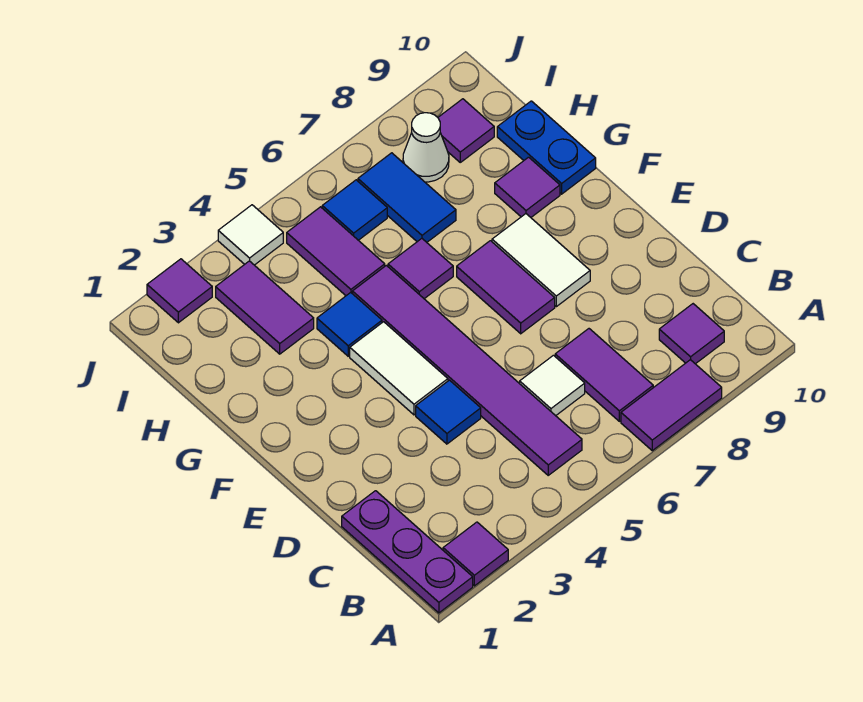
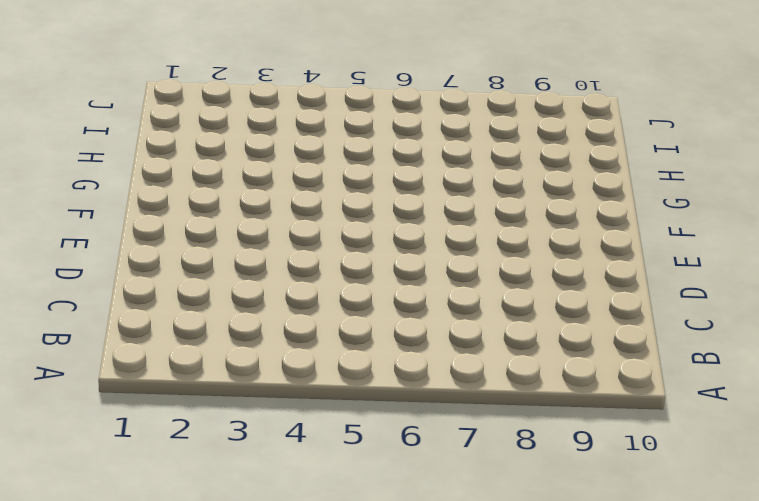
none -> purple plate A1:C1 level 1
none -> purple tile A2 level 1
none -> purple tile A7:A8 level 1

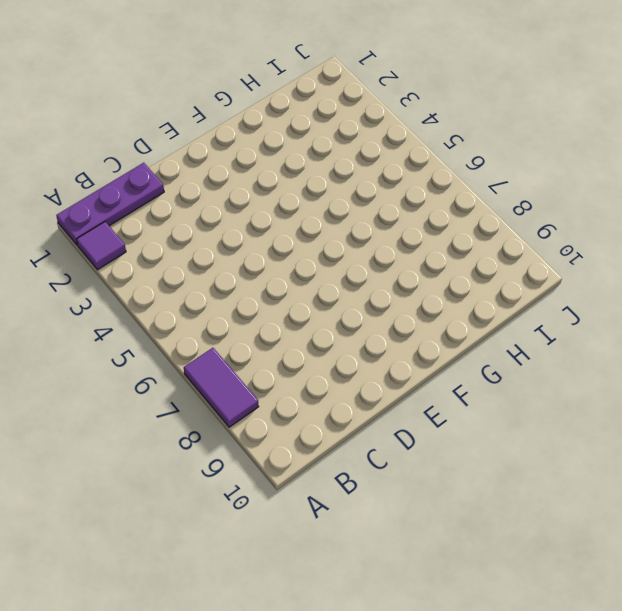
none -> purple tile B5:G5 level 1
none -> purple tile B7:C7 level 1
none -> purple tile B9 level 1

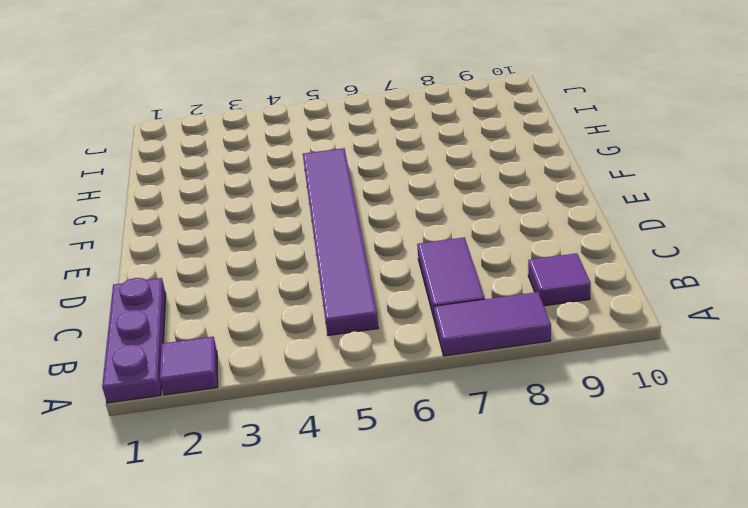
none -> white tile C6 level 1
none -> blue tile D4 level 1
none -> white tile E4:F4 level 1

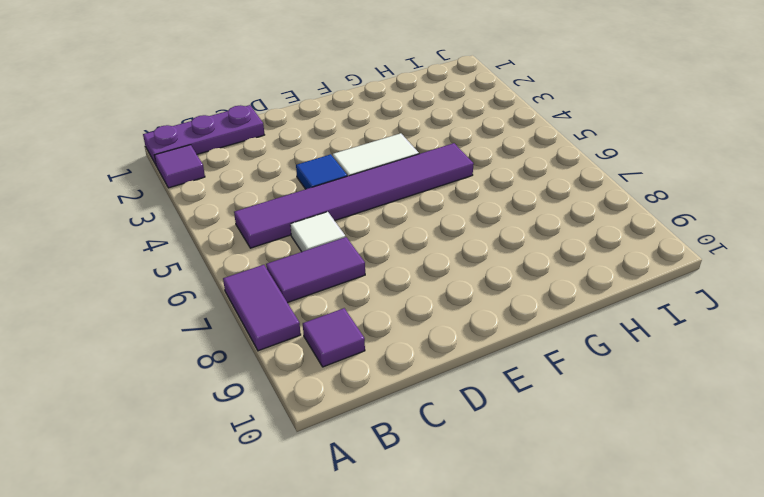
none -> purple tile E7:F7 level 1
none -> white tile E8:F8 level 1
none -> blue tile G4 level 1

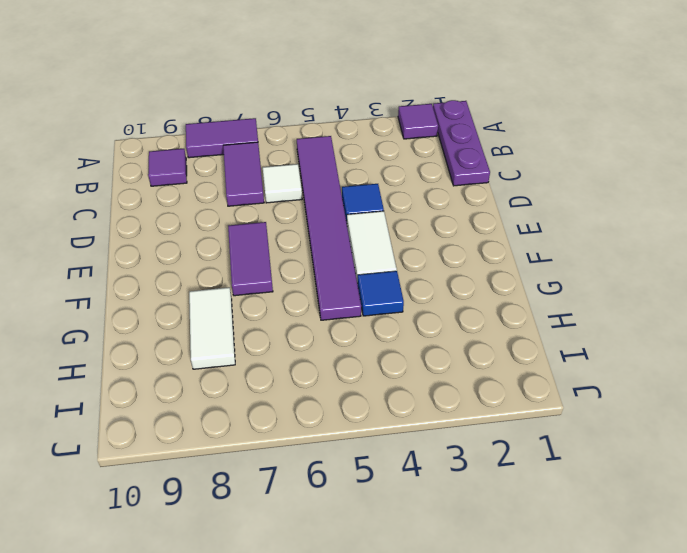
white tile G8:H8 level 1 -> white tile E8:F8 level 1
none -> purple tile G6 level 1
none -> purple tile G9 level 1
none -> blue plate G10:H10 level 1

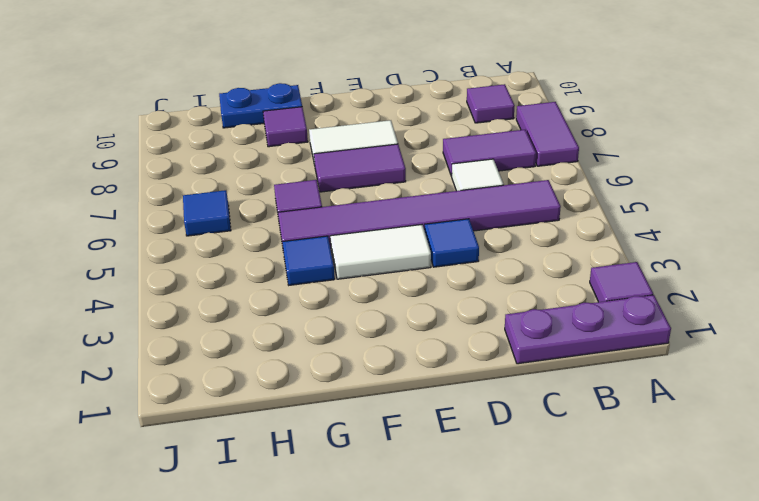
none -> purple tile H3:I3 level 1
none -> purple tile H5:I5 level 1
none -> blue tile H7:I7 level 1

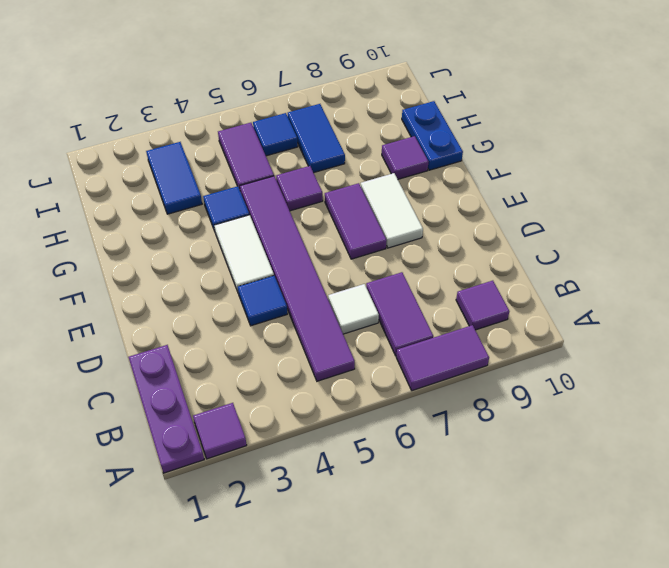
blue tile H3:I3 level 1 -> purple tile H3:I3 level 1
none -> white cone I8 level 1
none -> purple tile I9 level 1
none -> purple tile J2 level 1

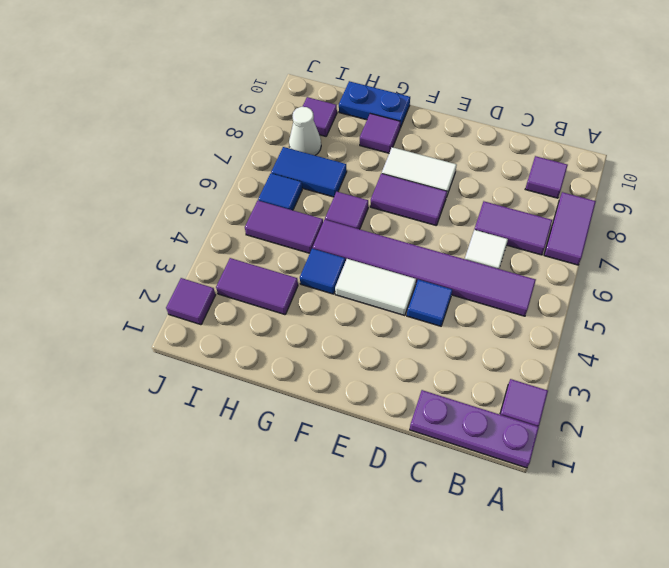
none -> white tile J4 level 1

